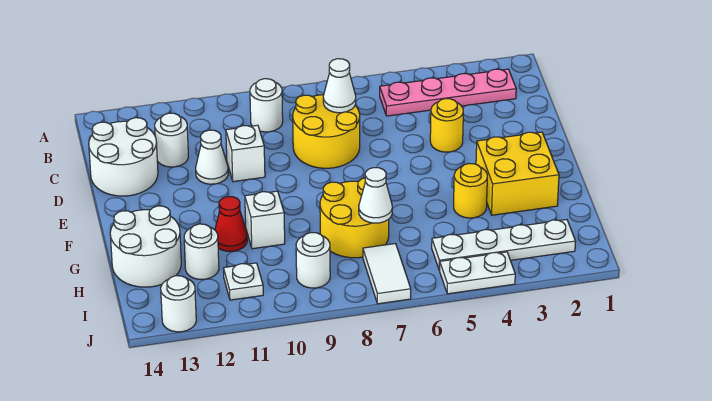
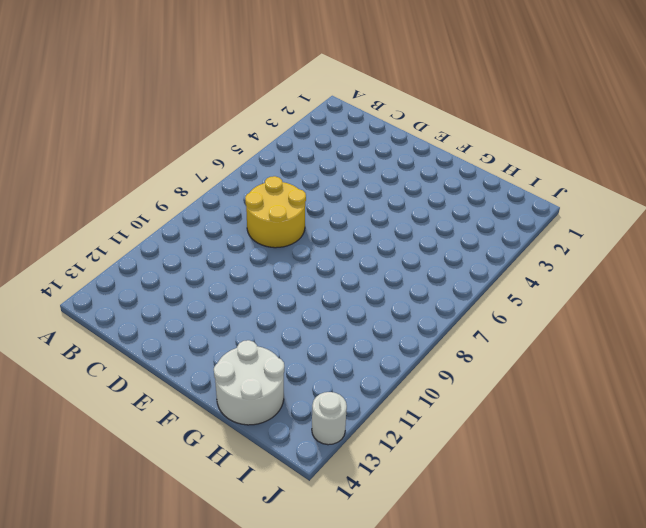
none -> pink plate B2:B5 level 1
none -> white round brick B9 level 1
none -> white round brick C12 level 1

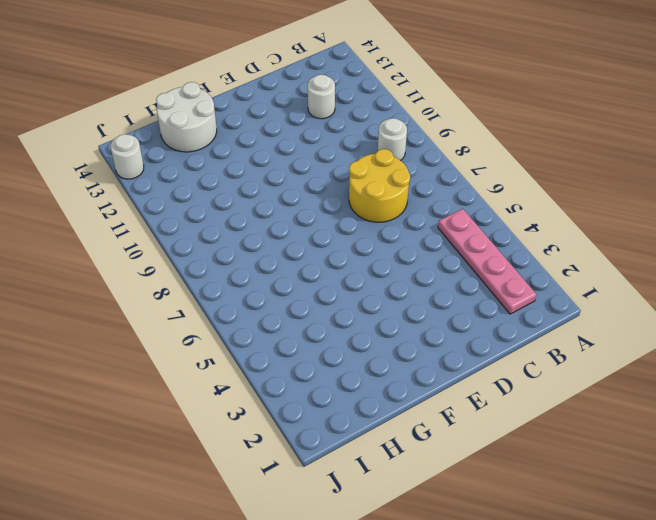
none -> white round brick C13:D14 level 1
none -> yellow round brick D4 level 1
none -> white brick D10 level 1

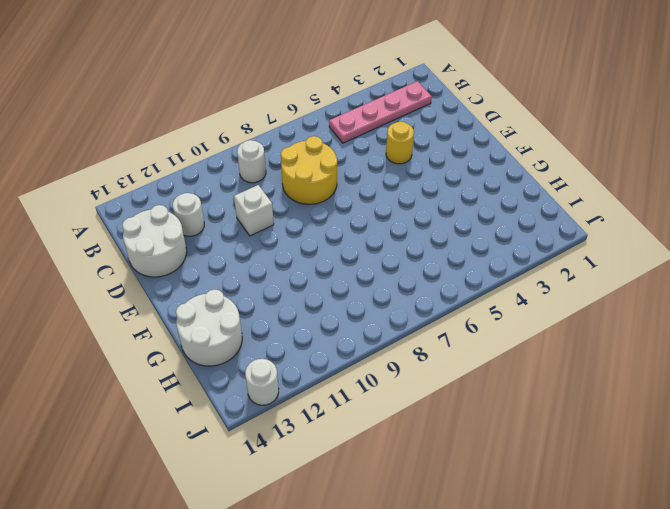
none -> white cone D11 level 1
none -> yellow brick F2:G3 level 1
none -> yellow round brick G4 level 1

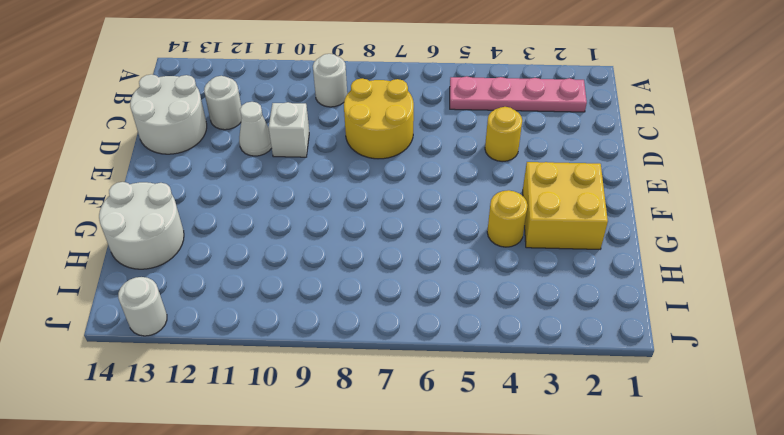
none -> yellow round brick G7:H8 level 1
none -> white brick G10 level 1
none -> red cone G11 level 1

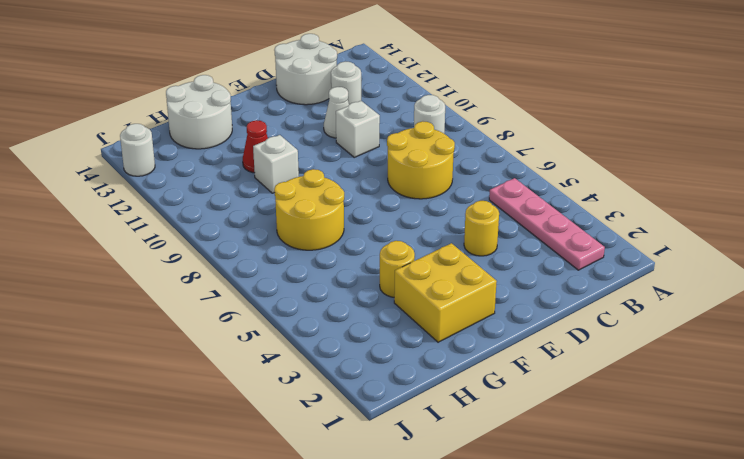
none -> white round brick H12 level 1
none -> white plate I2:I5 level 1
none -> white tile I7:J7 level 1

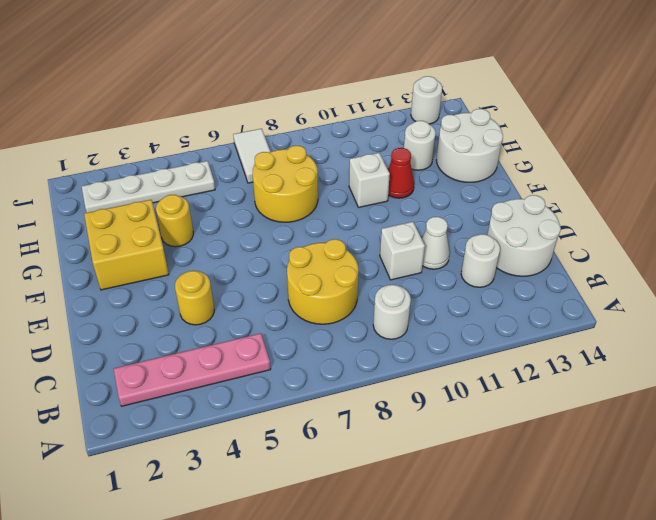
none -> white round brick I9 level 1
none -> white plate I11 level 1
none -> white plate J4:J5 level 1

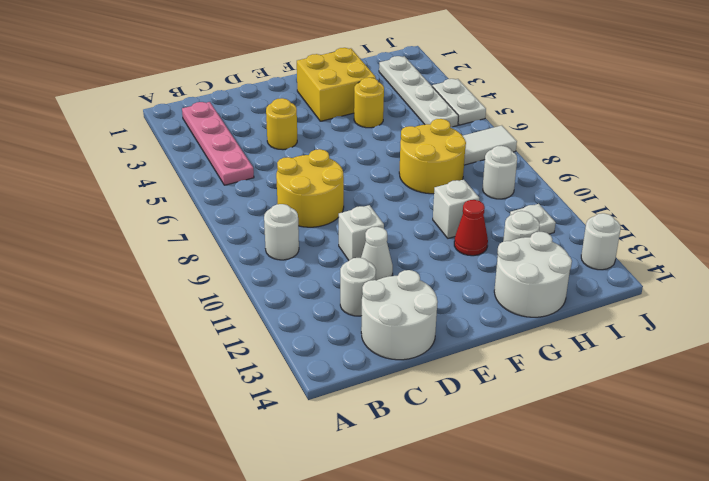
none -> white cone C7 level 2
none -> white cone H7 level 2

